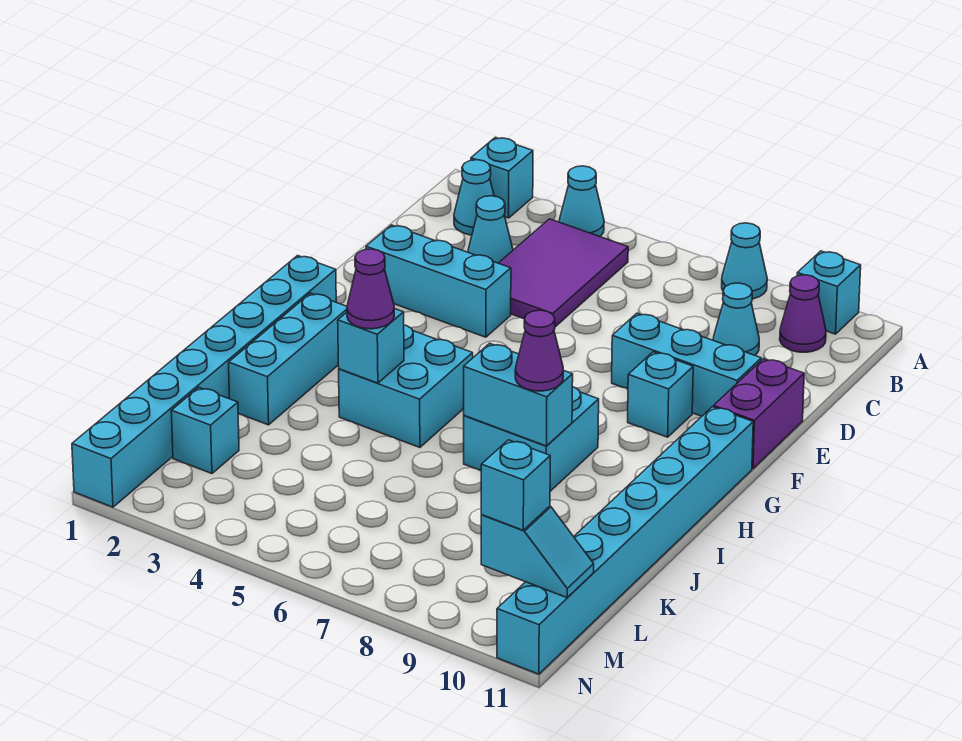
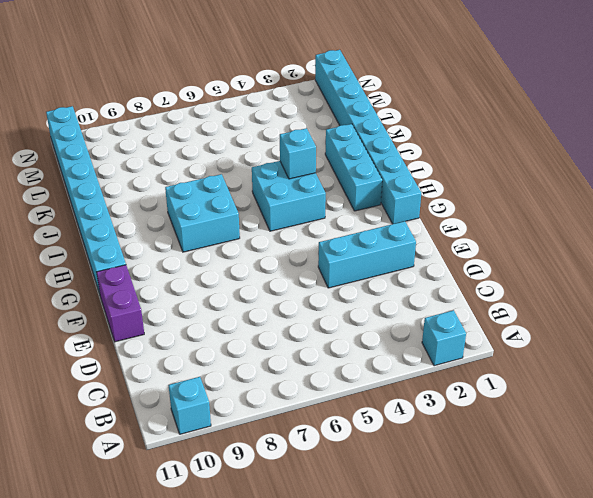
none -> cyan cone A4 level 1
none -> cyan cone A8 level 1
none -> cyan cone B2 level 1

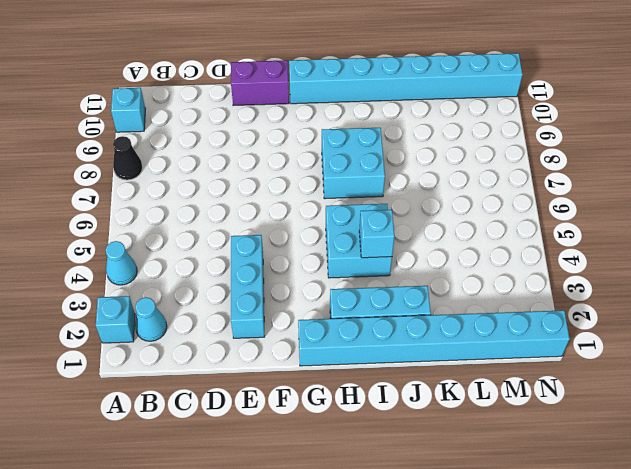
black cone A8 level 1 -> cyan cone A8 level 1
none -> purple tile B4:D5 level 1
none -> purple cone B10 level 1
none -> cyan cone C3 level 1

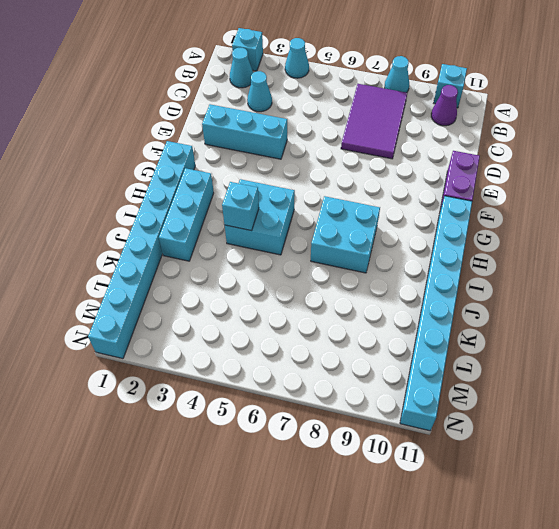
purple tile B7:D8 level 1 -> purple tile B4:D5 level 1
none -> cyan cone C9 level 1
none -> cyan brick E8:E10 level 1
none -> cyan brick F9 level 1

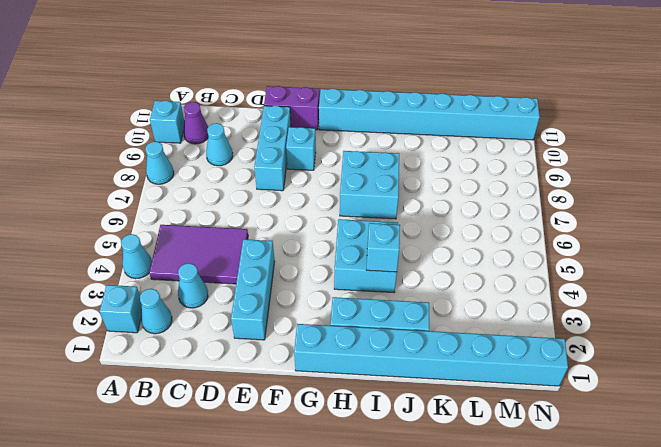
none -> cyan brick L2 level 1
none -> cyan brick I7:I8 level 2
none -> cyan slope M10:M11 level 2 top 10

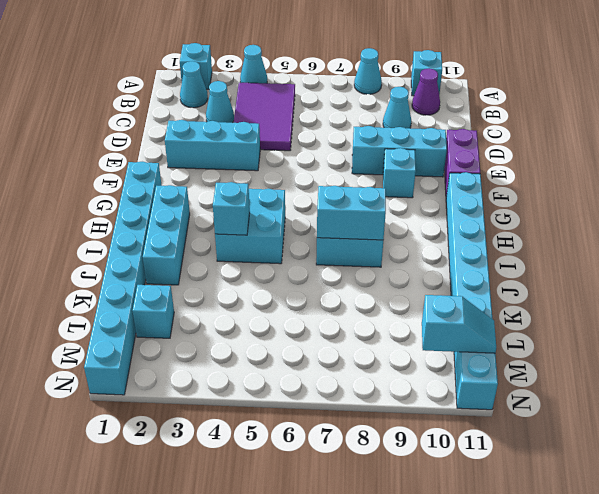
none -> purple cone I4 level 3
none -> purple cone I8 level 3
none -> cyan brick M10 level 3

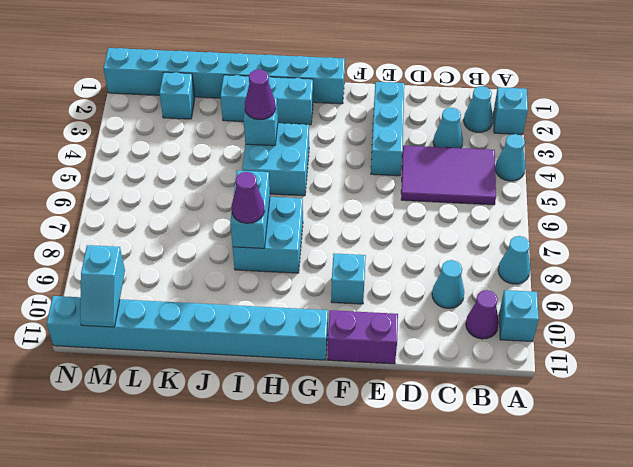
none -> cyan brick E8:E10 level 1
none -> cyan brick M10 level 3

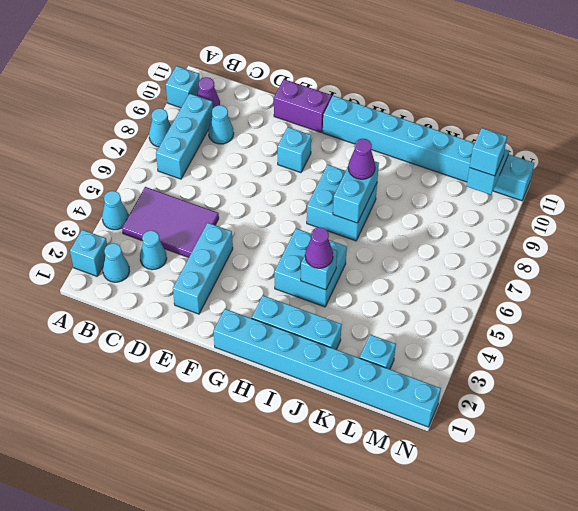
cyan brick B7:B9 level 1 -> cyan brick E8:E10 level 1

